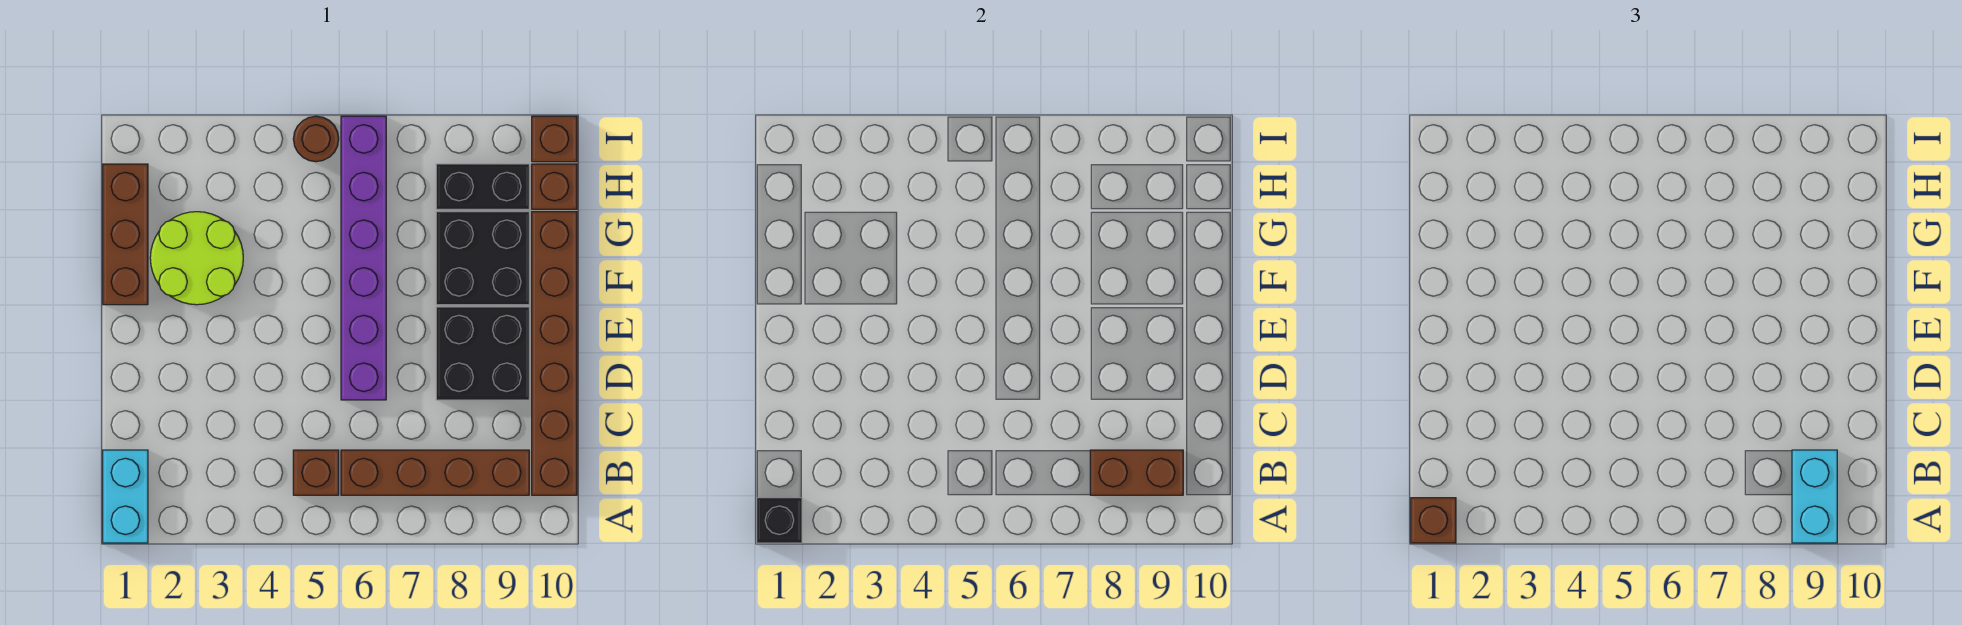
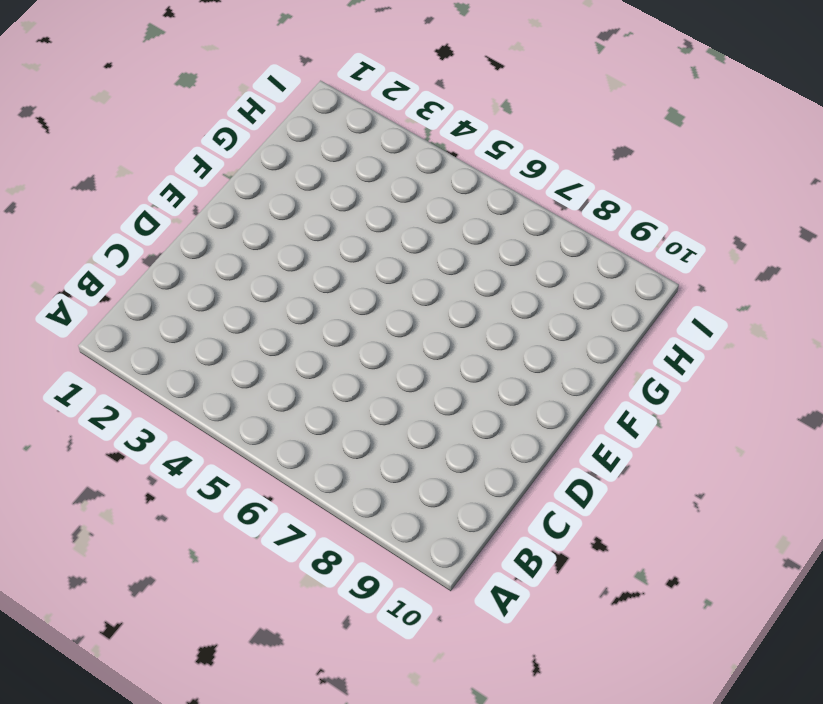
none -> cyan brick A1:B1 level 1
none -> brown brick B5 level 1
none -> brown brick B6:B9 level 1

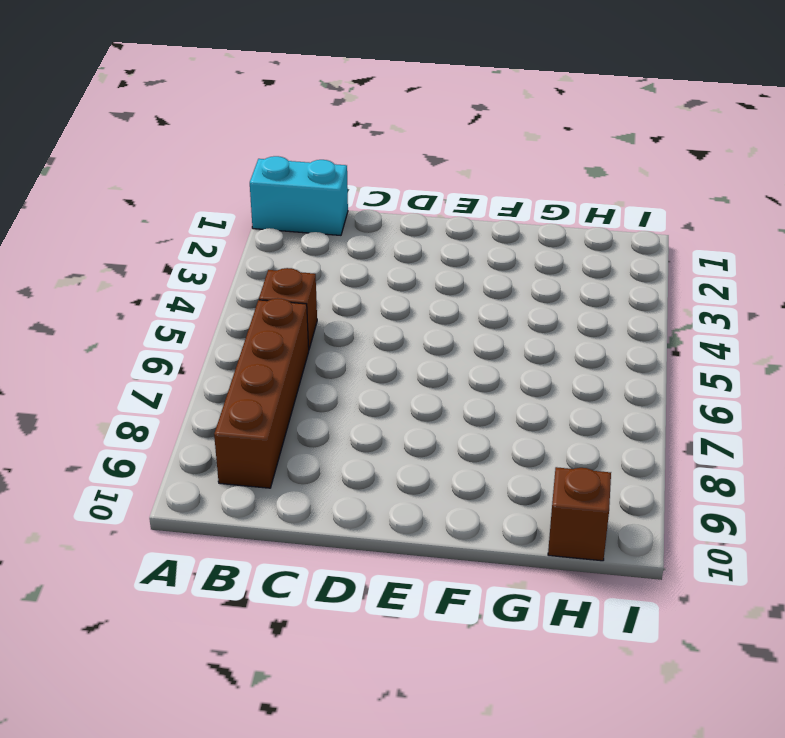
none -> brown brick B10:G10 level 1
none -> purple brick D6:I6 level 1
none -> black brick D8:E9 level 1

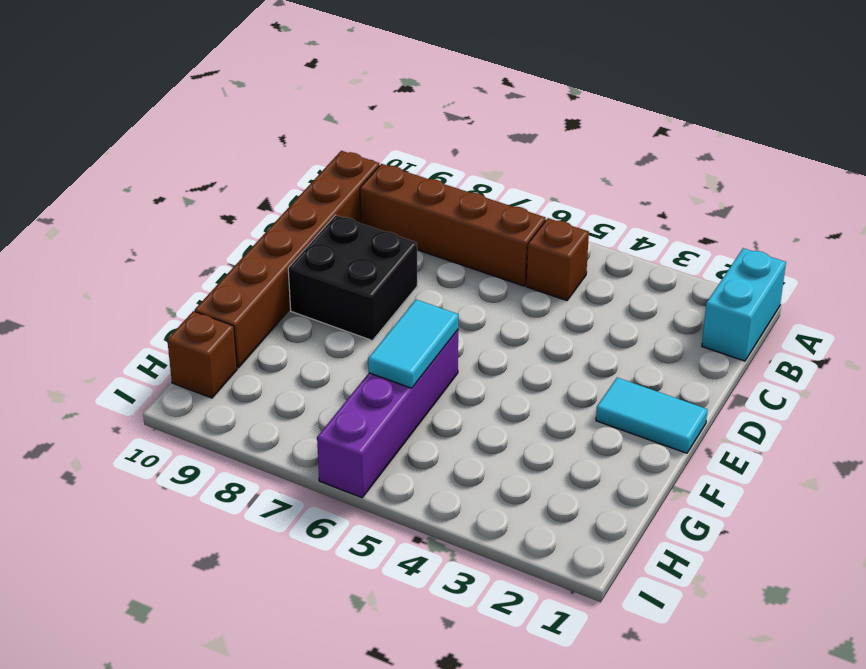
cyan tile E1:E2 level 1 -> none
purple brick F6:I6 level 1 -> purple brick D6:I6 level 1
cyan tile F6:G6 level 2 -> none
none -> brown brick F1:H1 level 1
none -> lime round brick F2:G3 level 1
none -> black brick F8:G9 level 1

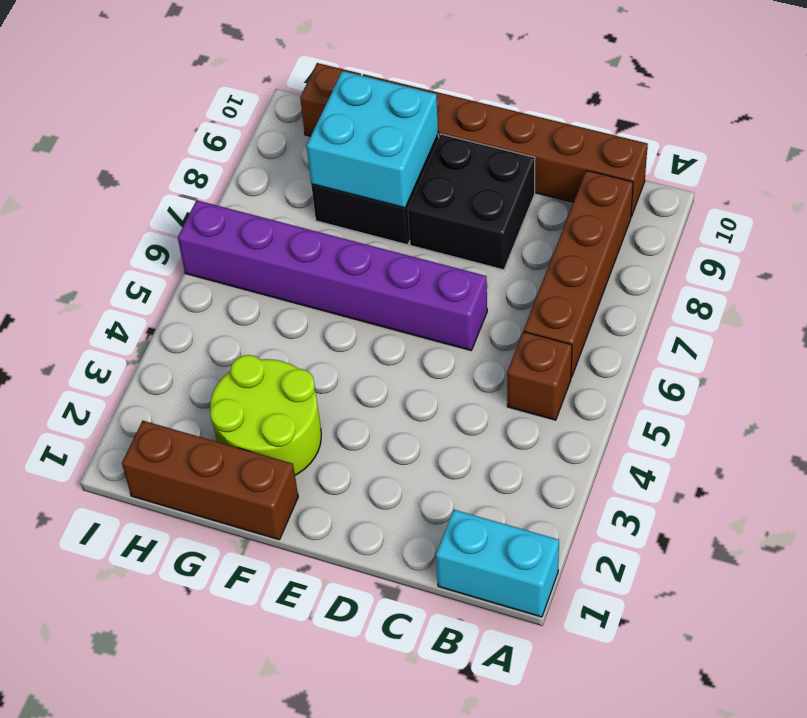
cyan brick F8:G9 level 2 -> none
none -> black brick H8:H9 level 1
none -> brown round brick I5 level 1
none -> brown brick I10 level 1

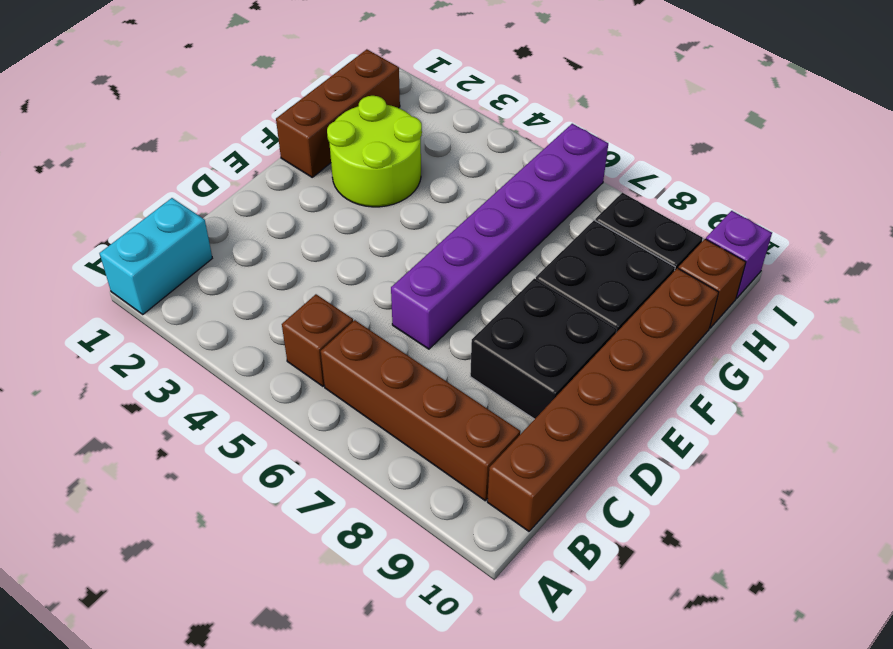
purple brick I10 level 1 -> brown brick I10 level 1
none -> brown round brick I5 level 1
none -> black brick A1 level 2
none -> brown brick B8:B9 level 2

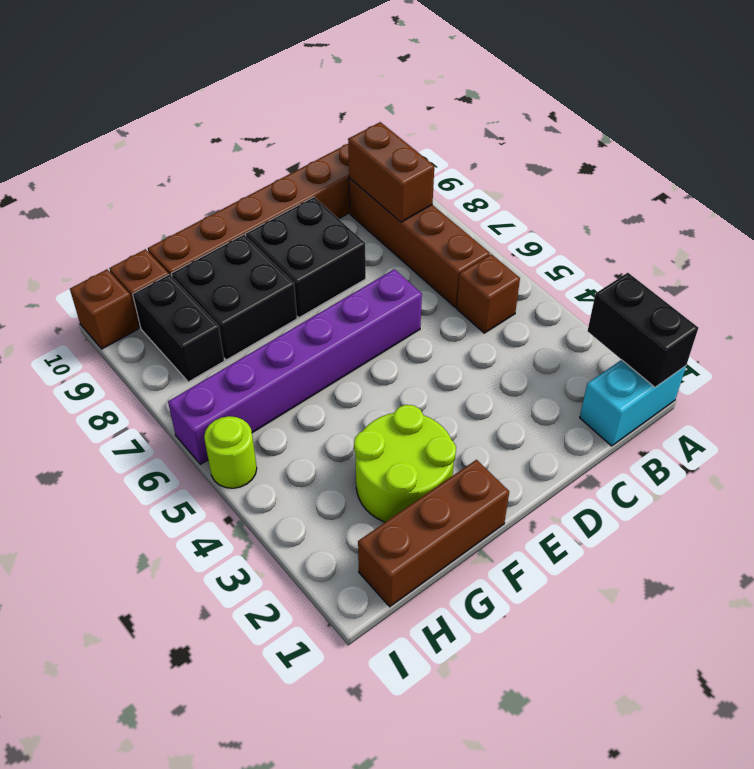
black brick A1:A2 level 2 -> black brick A1 level 2
lime round brick I5 level 1 -> brown round brick I5 level 1
none -> brown brick A1 level 3
none -> cyan brick A9:B9 level 3

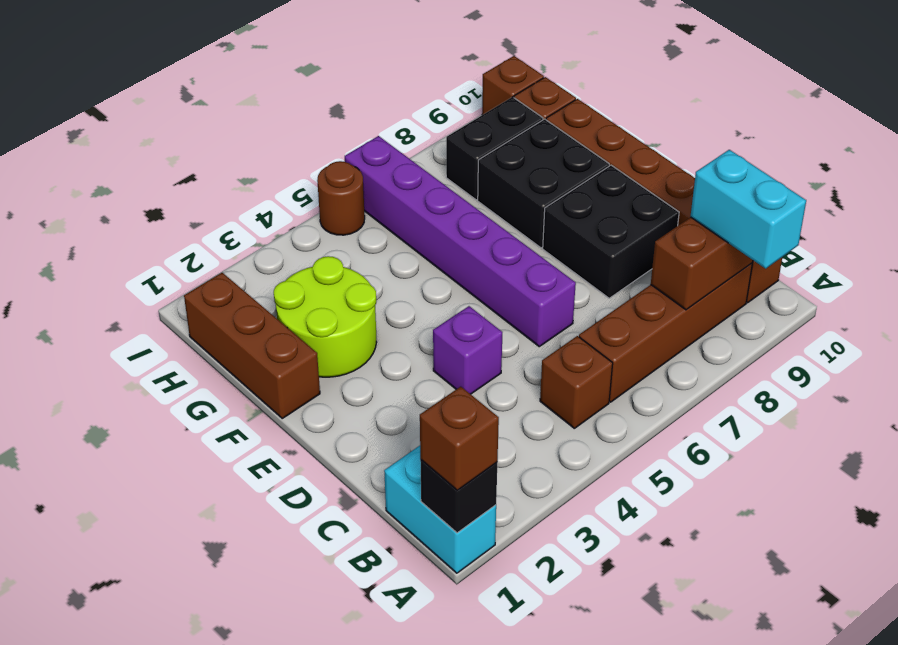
purple brick D4 level 1 -> none

